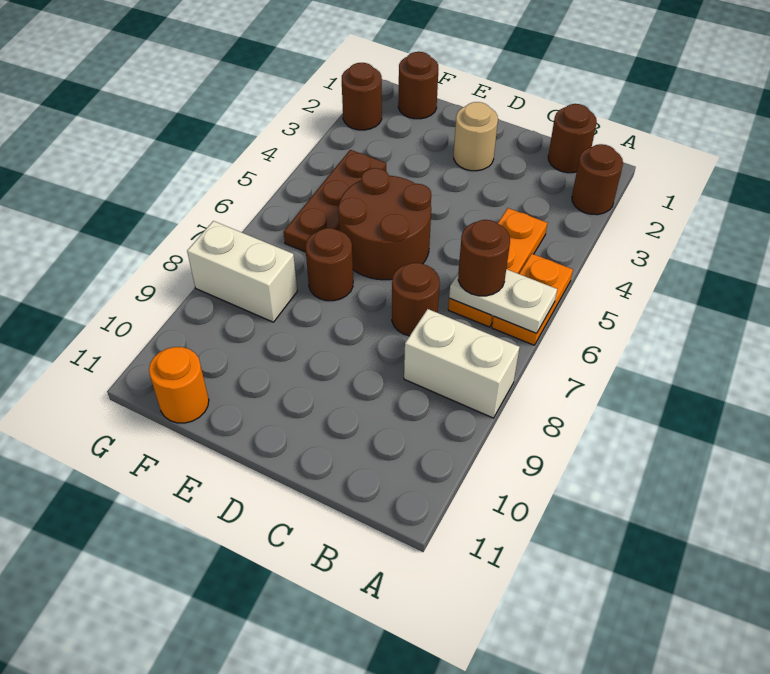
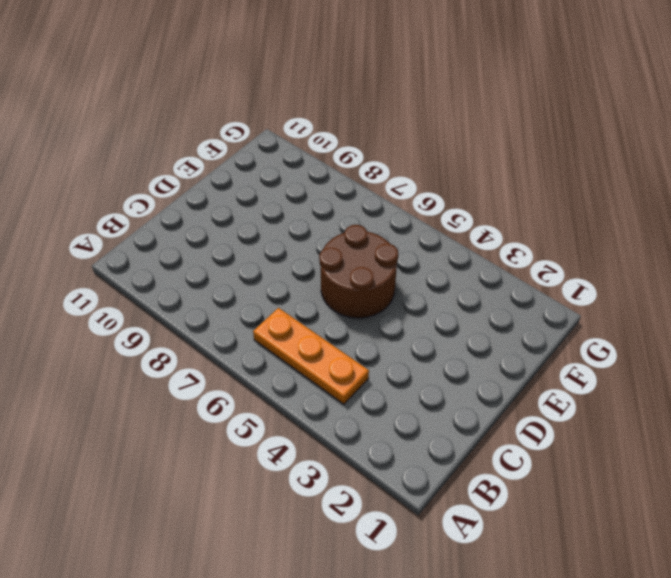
none -> brown round brick A2 level 1
none -> orange plate A5:A6 level 1
none -> white brick A8:B8 level 1

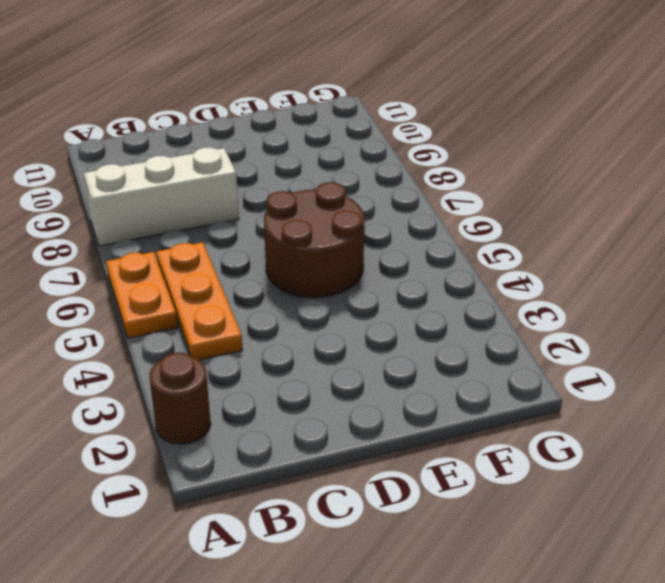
white brick A8:C8 level 1 -> white brick A8:B8 level 1
none -> brown round brick B1 level 1
none -> brown round brick C7 level 1
none -> tan round brick D2 level 1

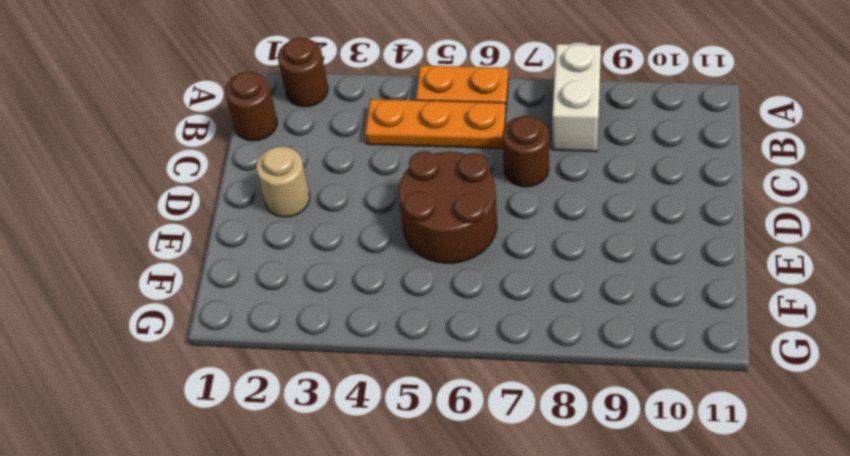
none -> brown round brick E7 level 1
none -> brown round brick F1 level 1
none -> brown plate F4:F6 level 1

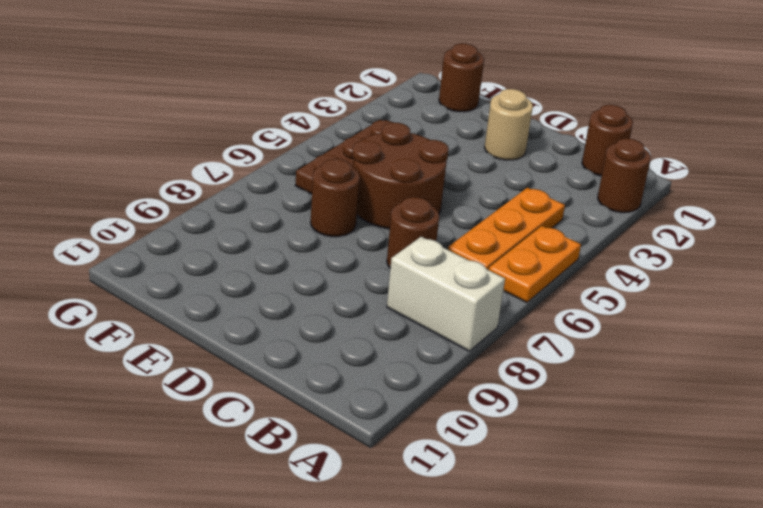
none -> white brick F8:G8 level 1
none -> orange round brick F11 level 1
none -> brown round brick G2 level 1

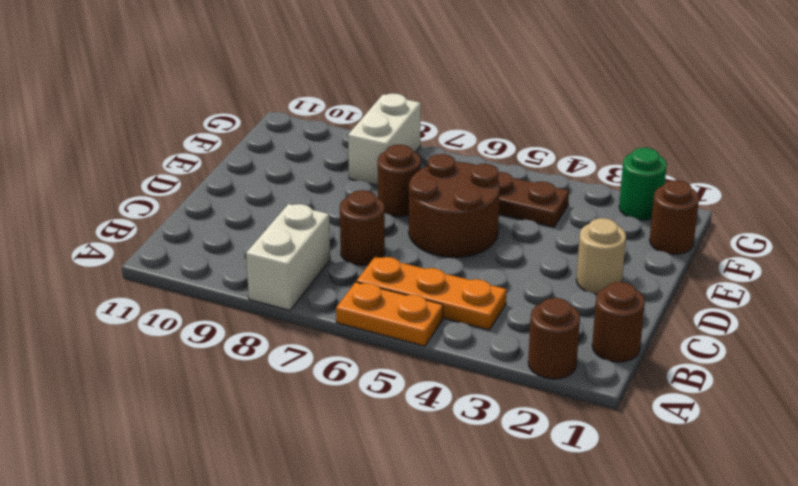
green round brick G2 level 1 -> brown round brick G2 level 1
none -> orange round brick F11 level 1
none -> white plate A6:B6 level 2
none -> brown round brick B6 level 3

